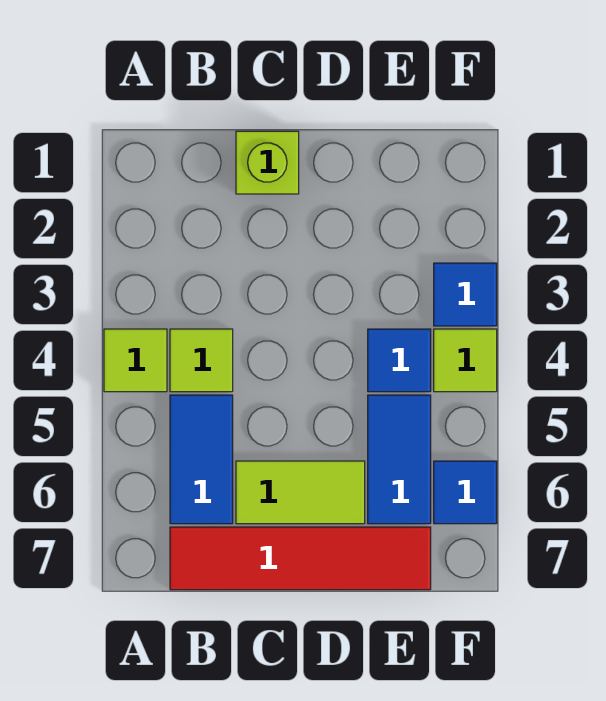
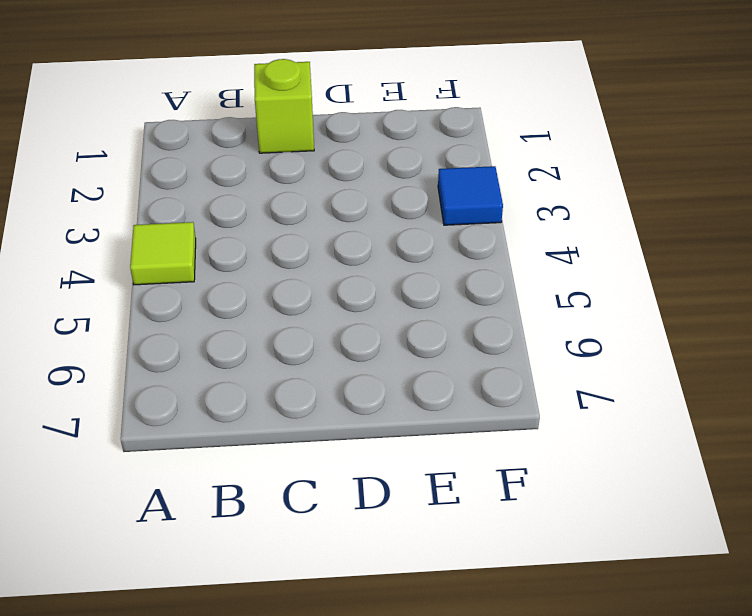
none -> lime tile B4 level 1
none -> blue tile B5:B6 level 1

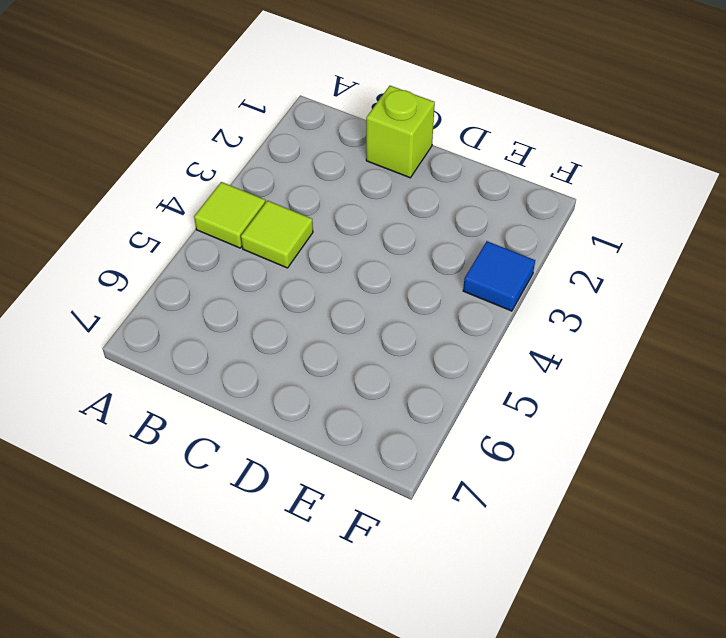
none -> blue tile B5:B6 level 1
none -> red tile B7:E7 level 1

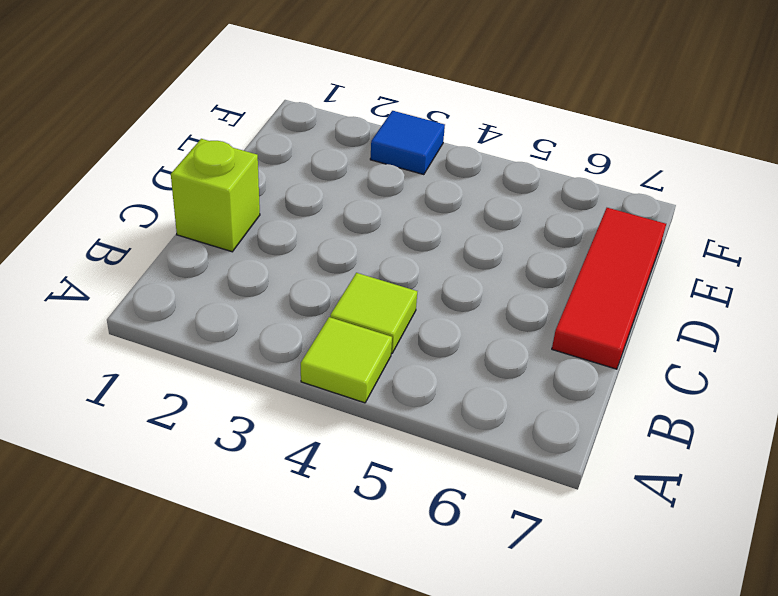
red tile C7:E7 level 1 -> red tile B7:E7 level 1
none -> blue tile B5:B6 level 1
none -> lime tile C6:D6 level 1

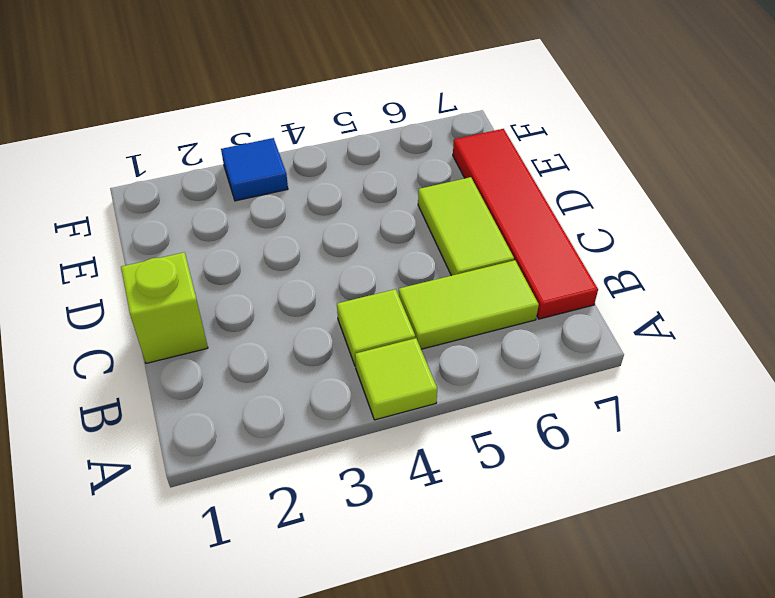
lime tile B5:B6 level 1 -> blue tile B5:B6 level 1
none -> blue tile E4 level 1
none -> blue tile E5:E6 level 1

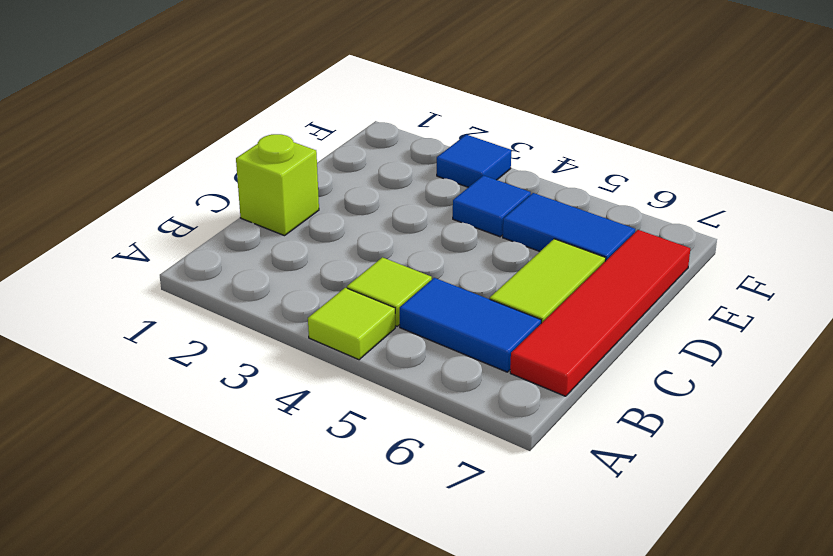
none -> lime tile F4 level 1
none -> blue tile F6 level 1

